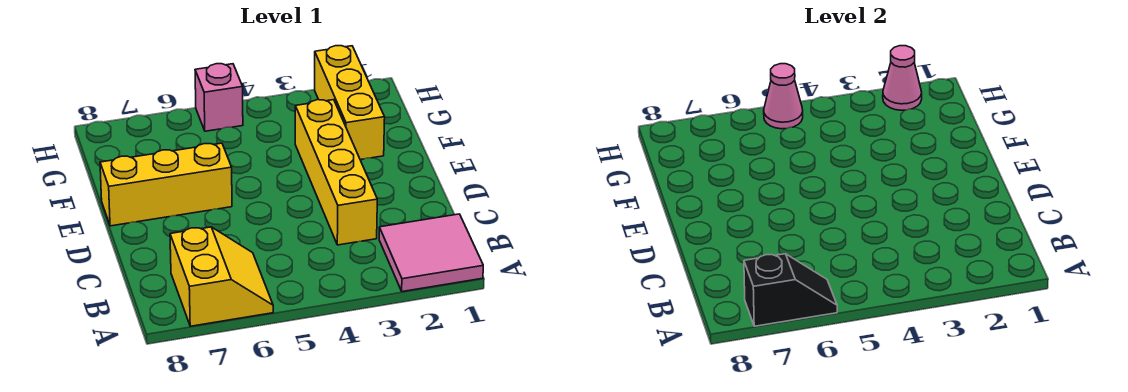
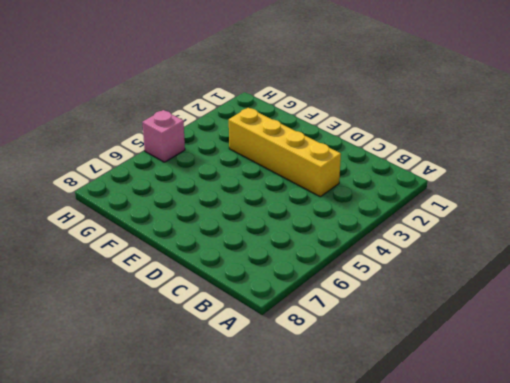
none -> pink tile A1:B2 level 1
none -> yellow slope A6:B7 level 1 top 7

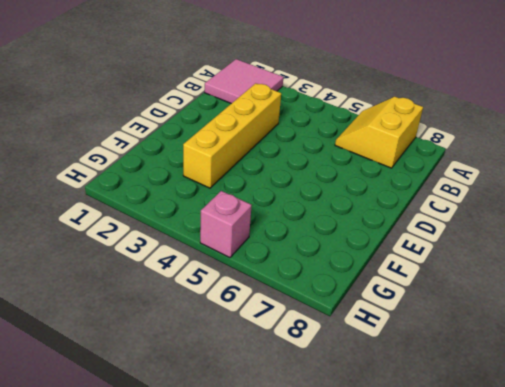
none -> yellow brick E6:E8 level 1
none -> yellow brick F2:H2 level 1

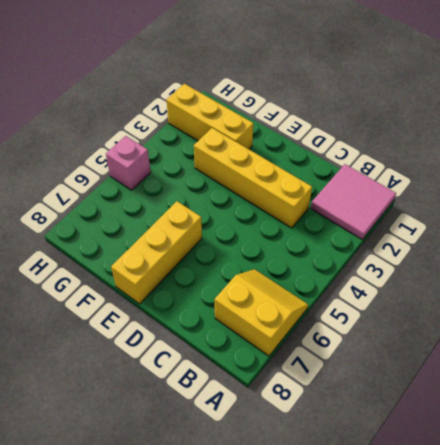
none -> black slope A6:A7 level 2 top 7
none -> pink cone H2 level 2

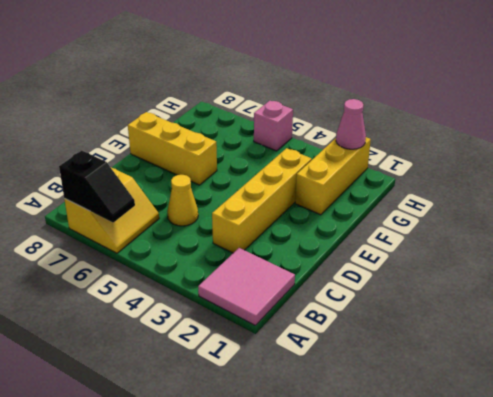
yellow cone C5 level 1 -> none
none -> pink cone H5 level 2

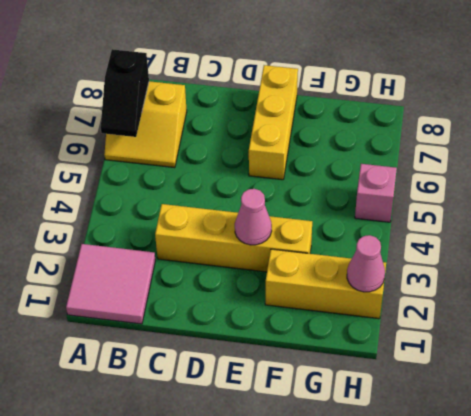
pink cone E3 level 2 -> pink cone H5 level 2

